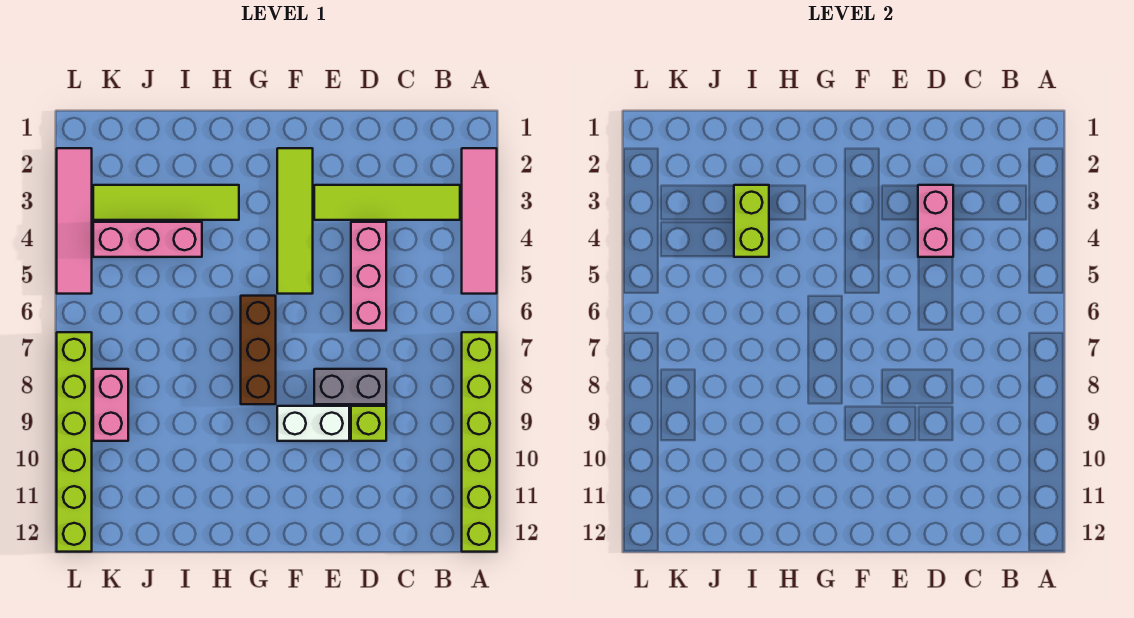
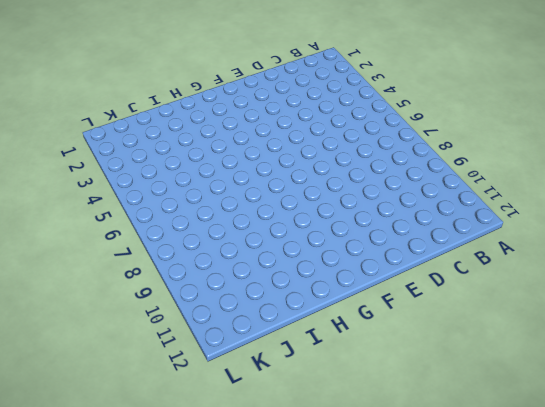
none -> pink tile A2:A5 level 1
none -> lime brick A7:A12 level 1
none -> lime tile B3:E3 level 1

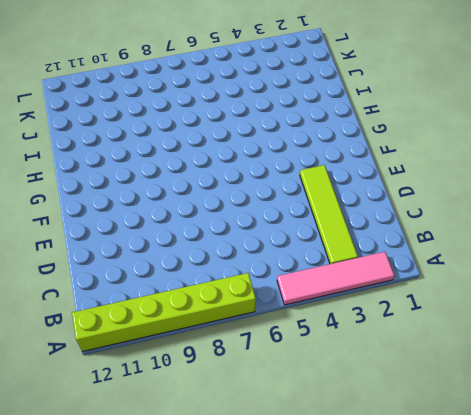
none -> pink brick D4:D6 level 1
none -> grey brick D8:E8 level 1
none -> lime brick D9 level 1

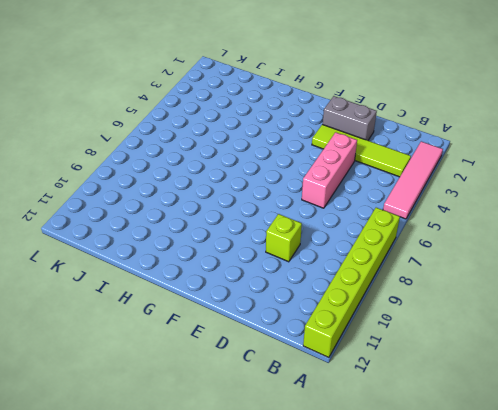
grey brick D2:E2 level 1 -> grey brick D8:E8 level 1
none -> white brick E9:F9 level 1
none -> lime tile F2:F5 level 1
none -> brown brick G6:G8 level 1

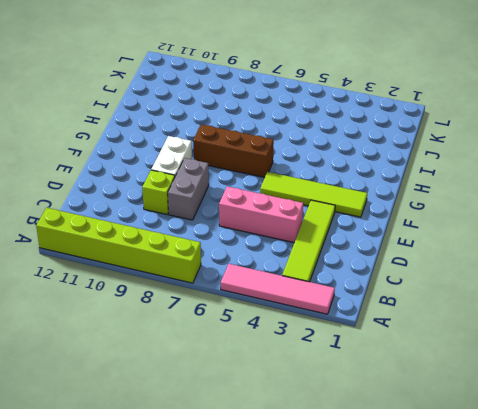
none -> lime tile H3:K3 level 1
none -> pink brick I4:K4 level 1
none -> pink brick K8:K9 level 1

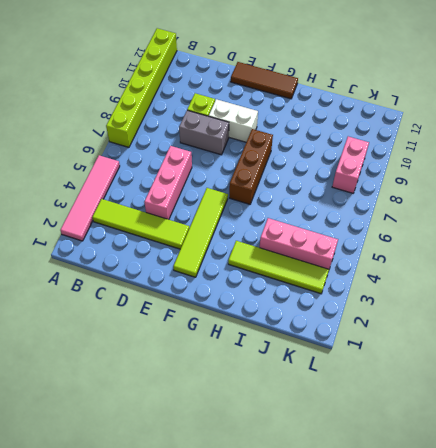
brown tile E12:G12 level 1 -> none
none -> pink tile L2:L5 level 1
none -> lime brick L7:L12 level 1
none -> pink brick D3:D4 level 2

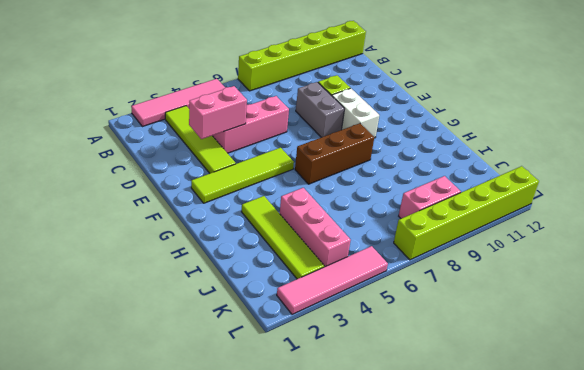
none -> lime brick I3:I4 level 2

